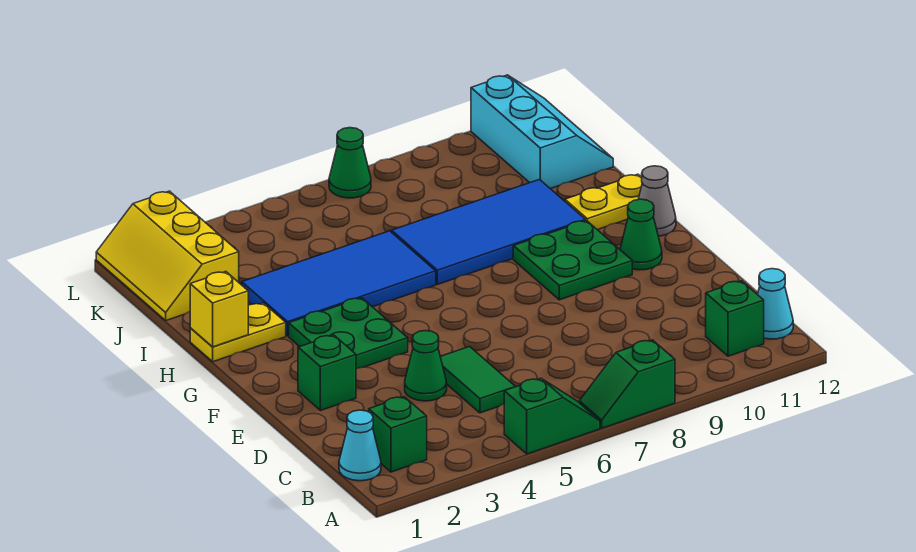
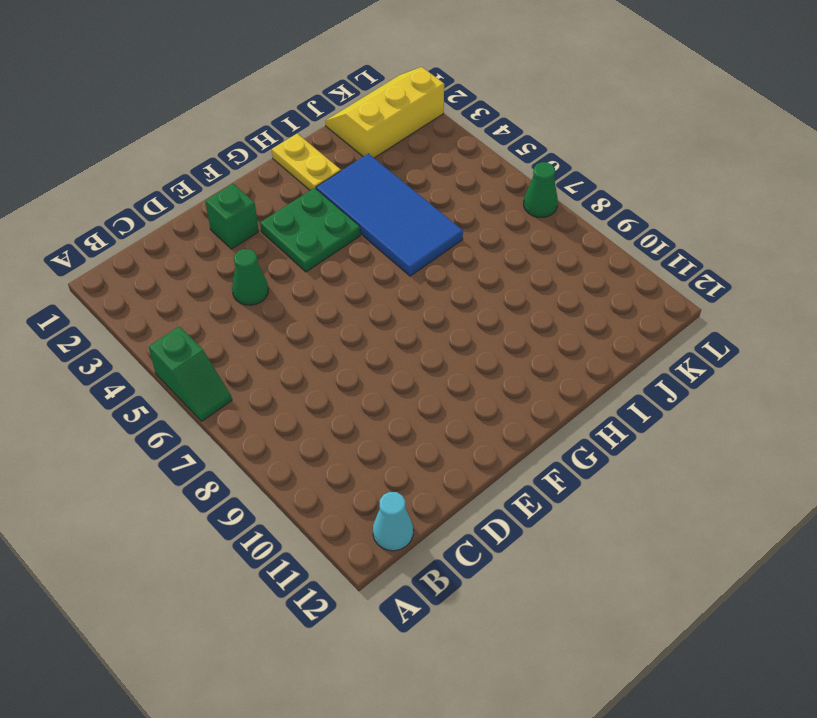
none -> green slope A7:A8 level 1 top 8
none -> cyan cone B1 level 1
none -> green brick B2 level 1

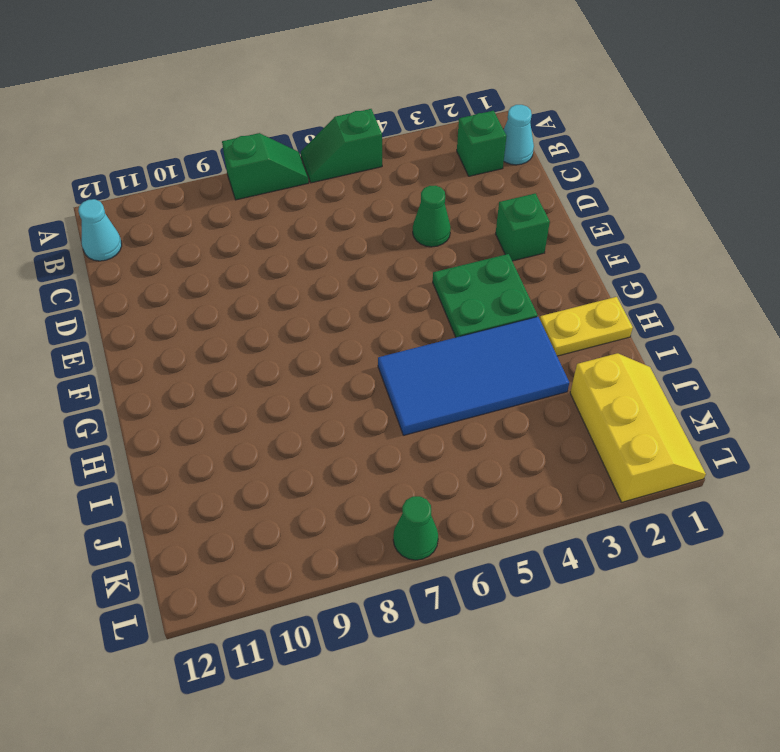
none -> green brick B11 level 1
none -> green tile C5:D5 level 1
none -> green plate F9:G10 level 1

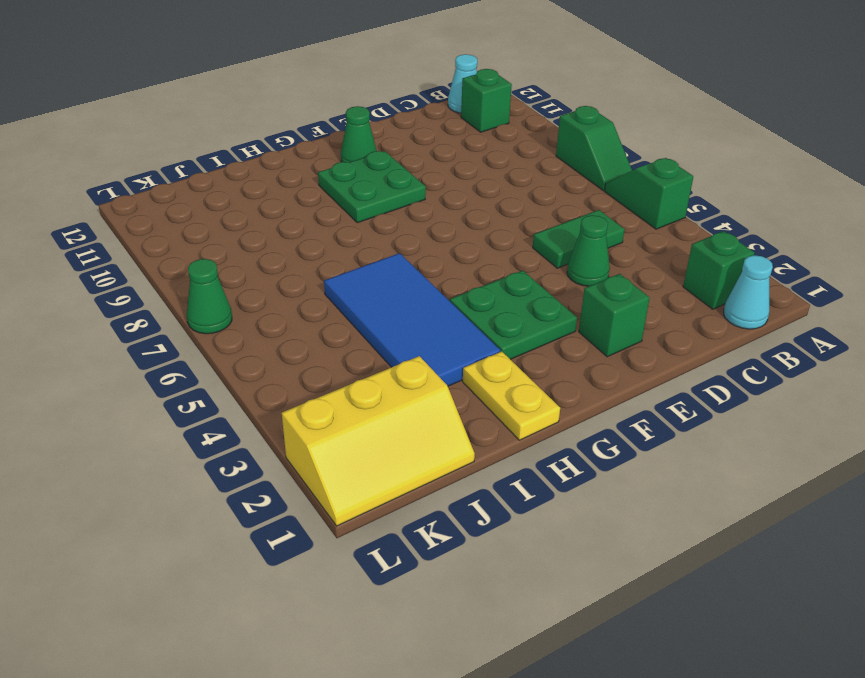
none -> grey cone G12 level 1
none -> blue tile H7:I10 level 1
none -> yellow plate H11:H12 level 1

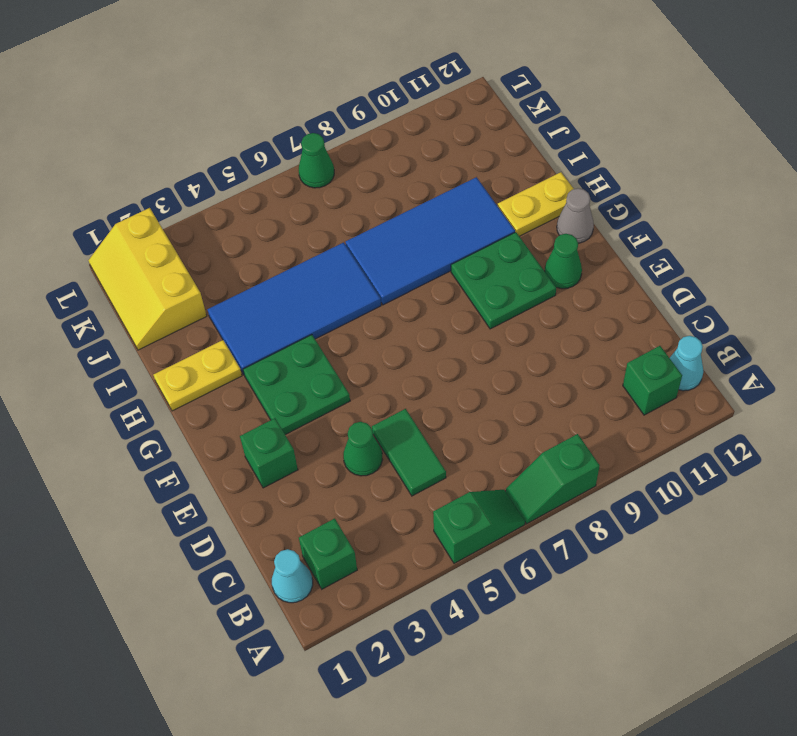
none -> cyan slope J11:L12 level 1 top 11
none -> yellow brick H1 level 2

